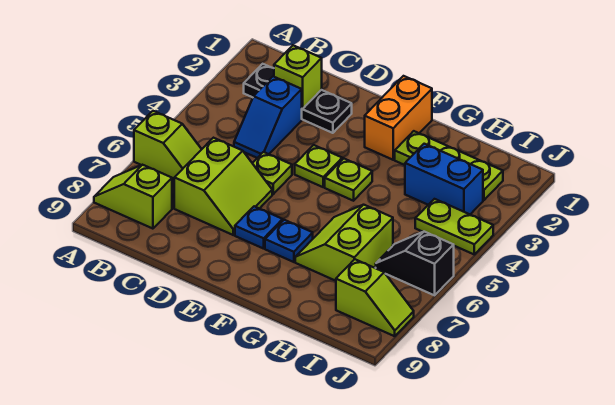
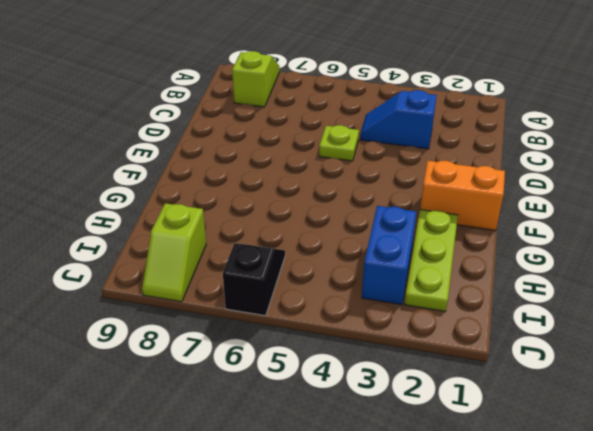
none -> lime slope A6:B6 level 1 top A
none -> black plate B2:D2 level 1
none -> lime slope C6:D7 level 1 top C

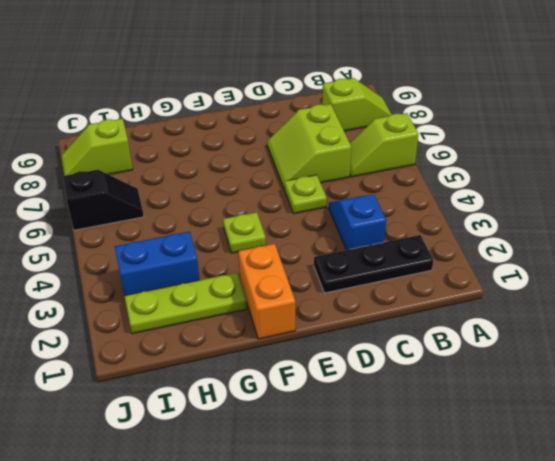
none -> lime plate E4 level 1
none -> blue plate E7 level 1
none -> blue plate F7 level 1

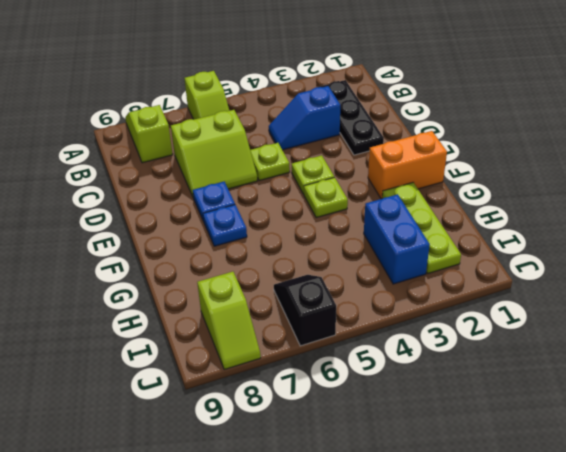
none -> lime slope G6:H7 level 1 top H
none -> lime plate I4:J4 level 1
none -> lime brick C2 level 2

